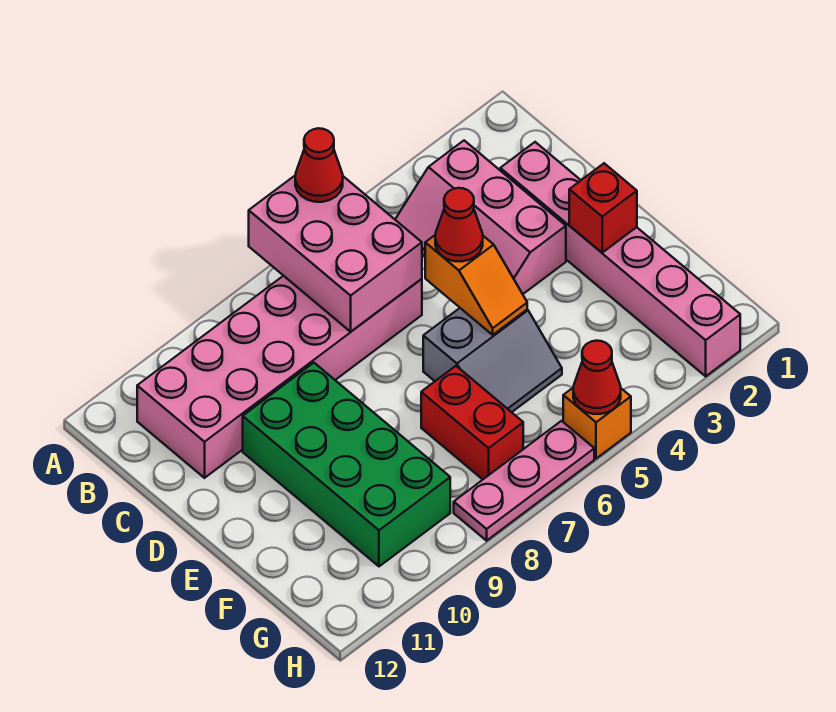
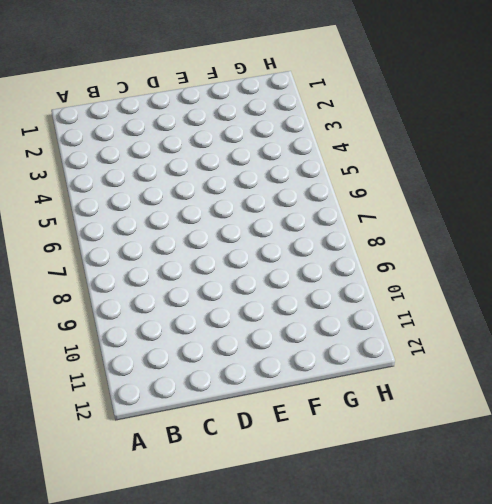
none -> pink slope B3:D4 level 1 top 3
none -> pink brick B6:C11 level 1
none -> pink brick C2:H2 level 1

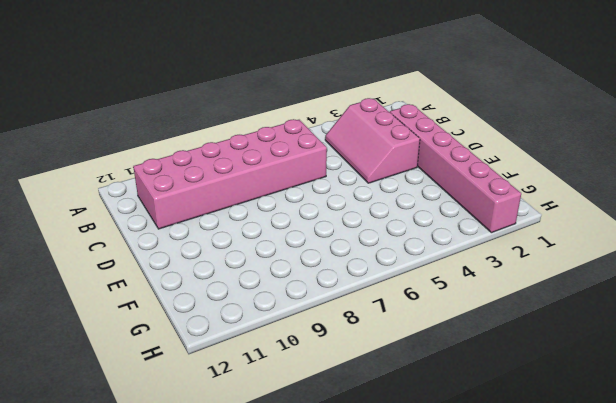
none -> green brick D9:G10 level 1
none -> grey slope E5:F6 level 1 top E
none -> red brick F7:G7 level 1

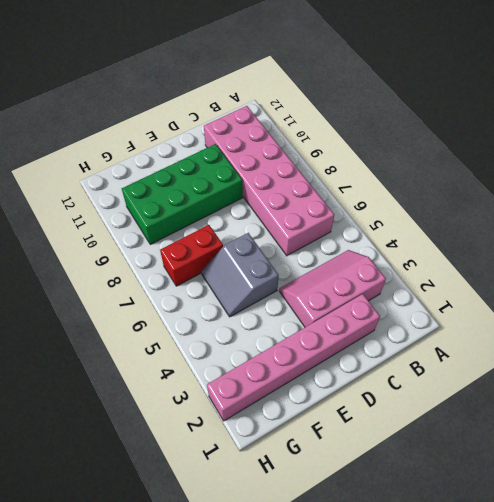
none -> orange brick H5 level 1
none -> pink plate H6:H8 level 1
none -> pink brick A6:C7 level 2

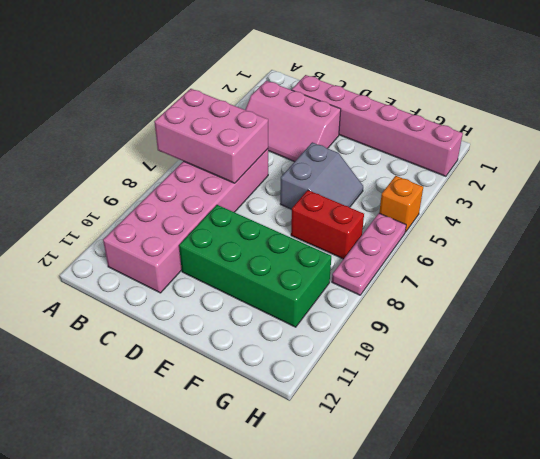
none -> orange slope D5:E5 level 2 top D
none -> red brick E2 level 2
none -> red cone H5 level 2

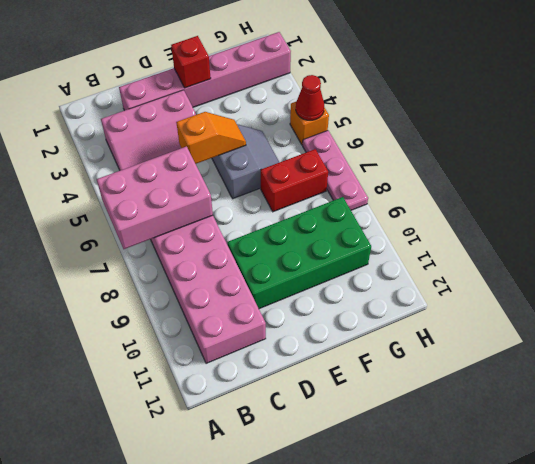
none -> red cone A6 level 3
none -> red cone D5 level 3

